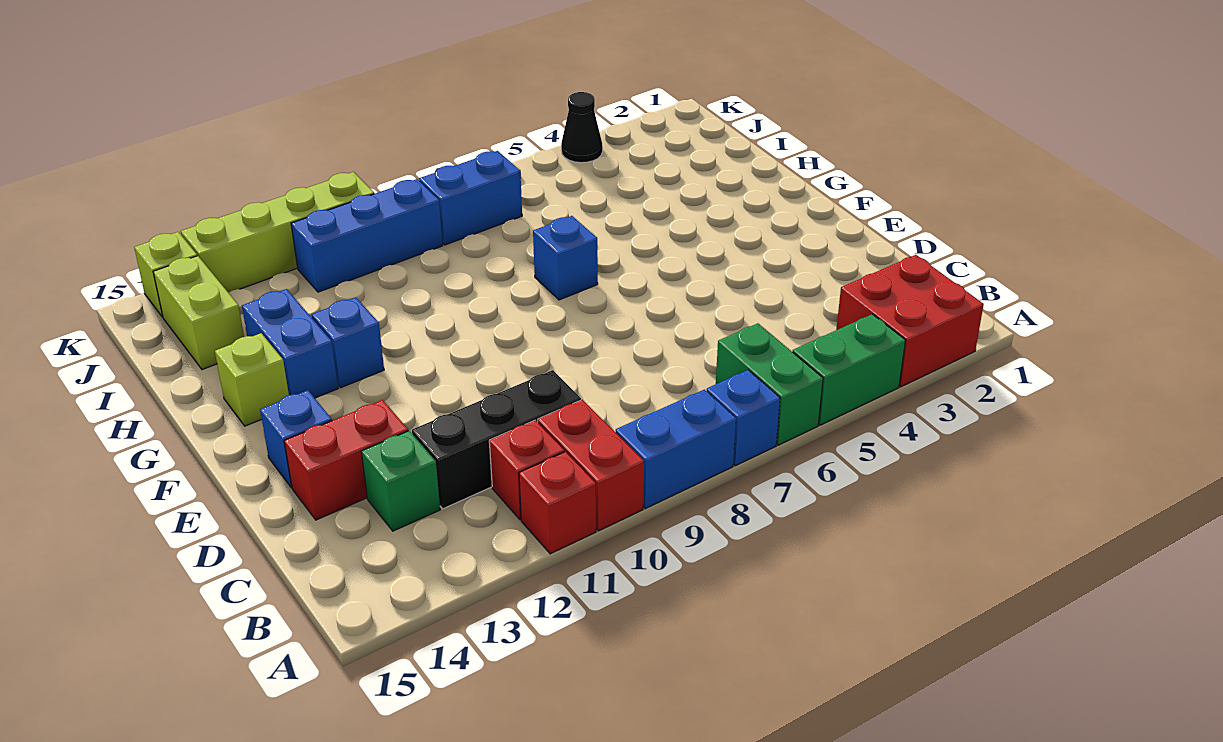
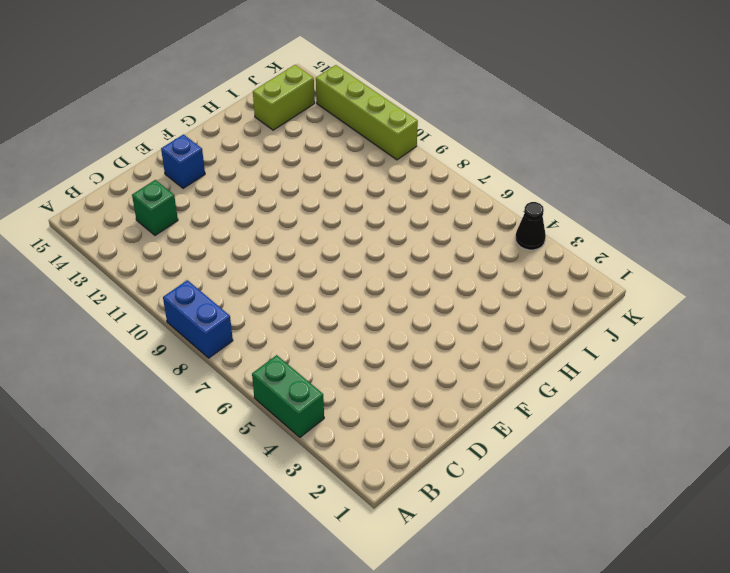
none -> red brick A2:B3 level 1
none -> green brick A6:B6 level 1
none -> blue brick A7 level 1

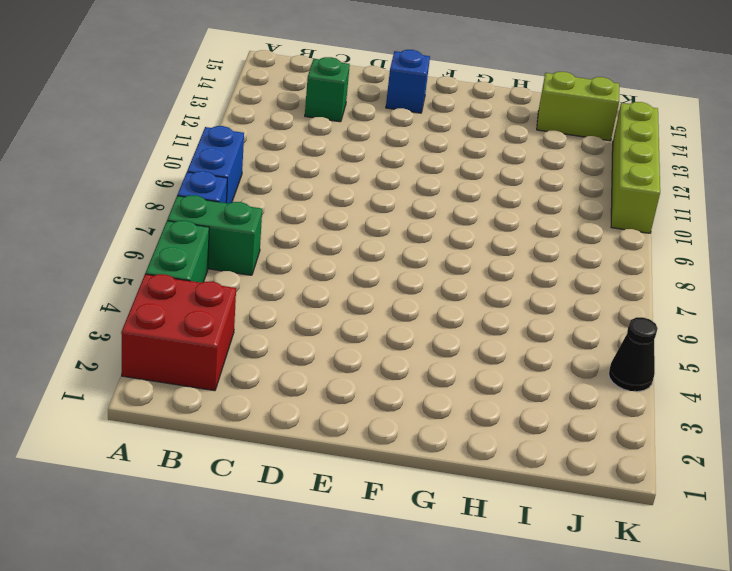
none -> red brick A10:B10 level 1
none -> red brick A11 level 1
none -> red brick B11 level 1

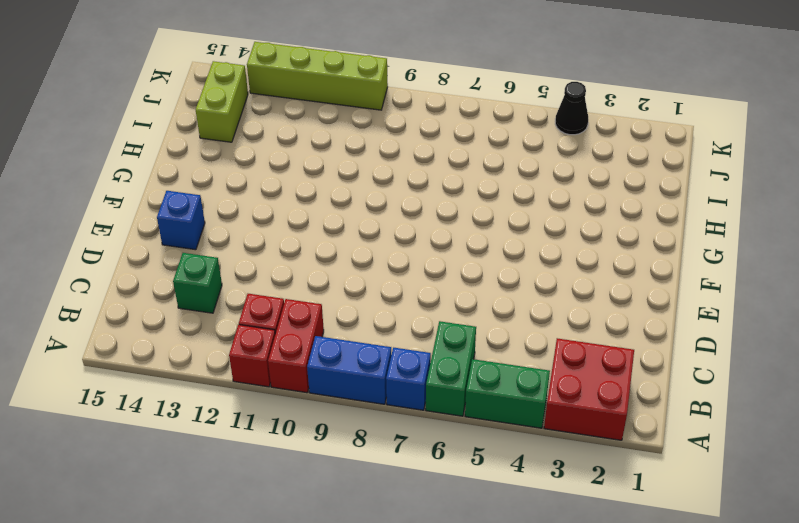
none -> black brick C10:C12 level 1
none -> red brick D13:D14 level 1
none -> blue brick G7 level 1

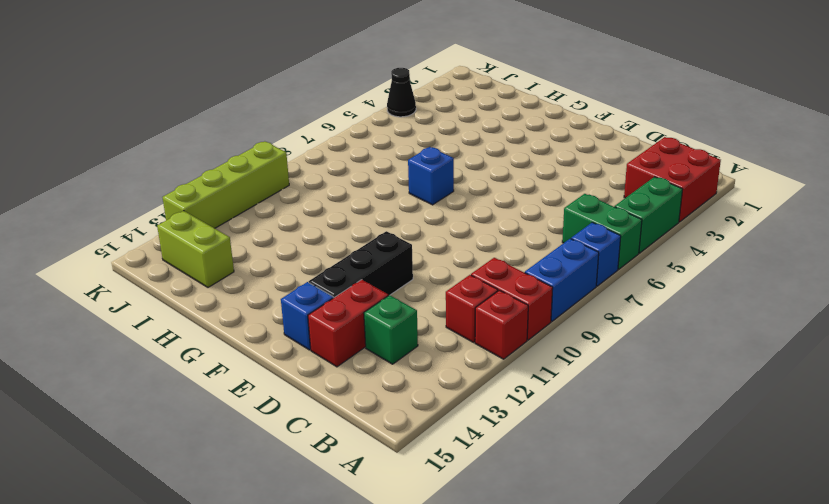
black brick E11:E13 level 1 -> black brick C10:C12 level 1
none -> blue brick G12 level 1
none -> blue brick G13:H13 level 1
none -> lime brick G14 level 1

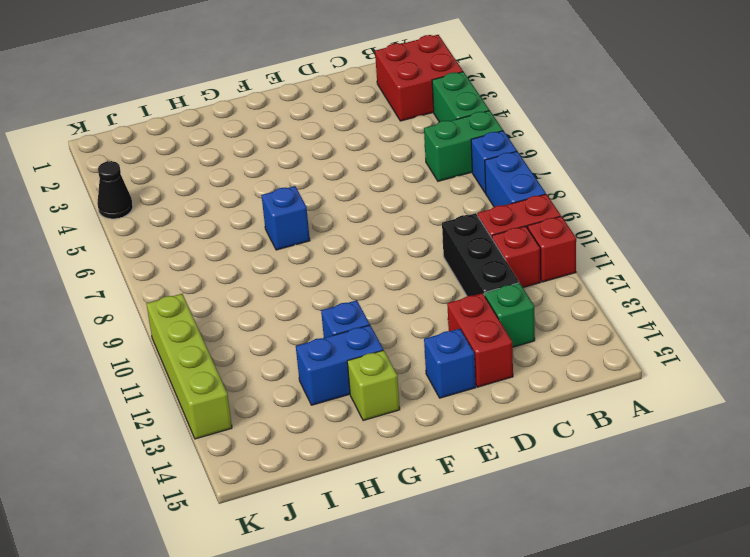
none -> lime brick I14:J14 level 1
none -> blue brick J7:J8 level 1
none -> blue brick J9:J11 level 1

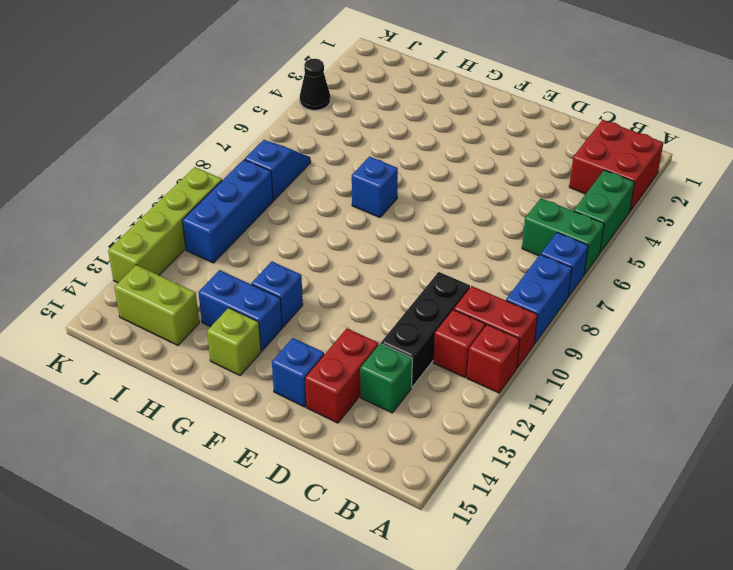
blue slope J7:J8 level 1 top 8 -> blue brick J7:J8 level 1
none -> lime brick K14 level 1

